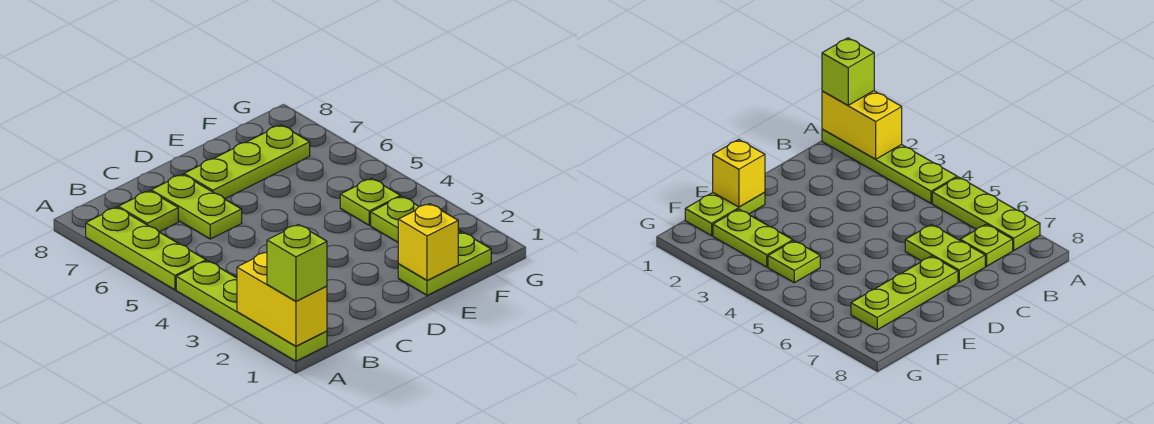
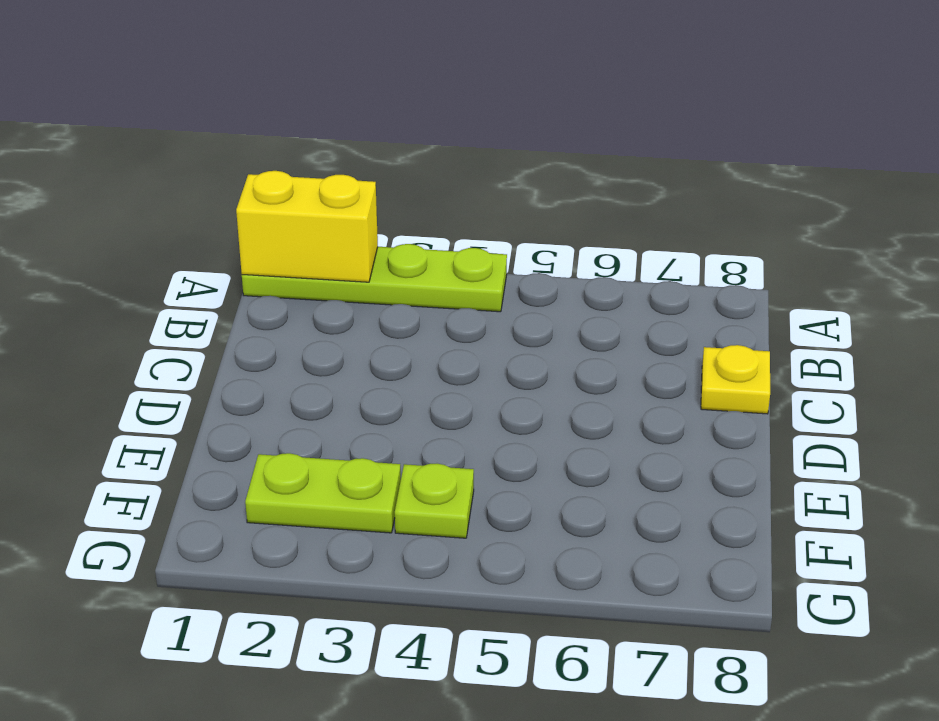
yellow plate C8 level 1 -> none
none -> lime plate A5:A7 level 1
none -> lime plate B7 level 1

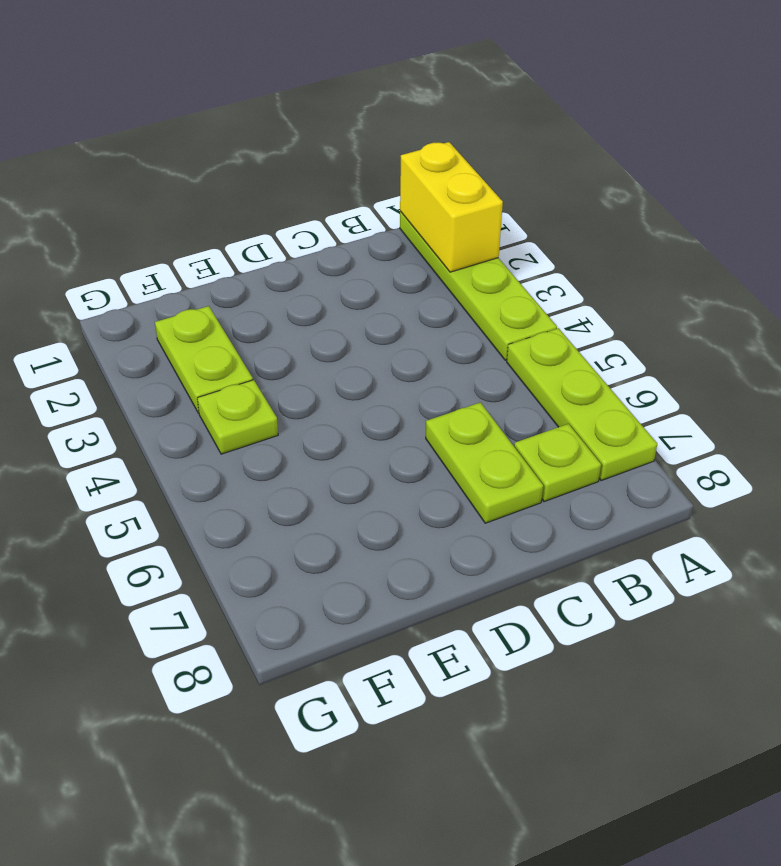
none -> lime plate D7:F7 level 1
none -> lime plate E1:F1 level 1

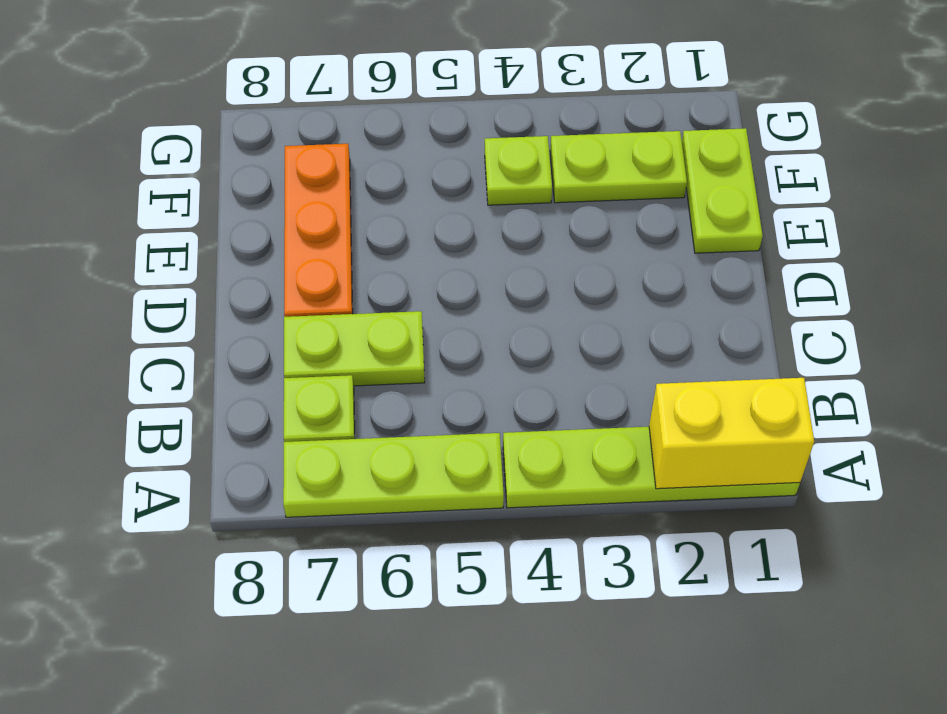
orange plate D7:F7 level 1 -> lime plate D7:F7 level 1
none -> yellow brick E1 level 2
none -> lime brick A1 level 3

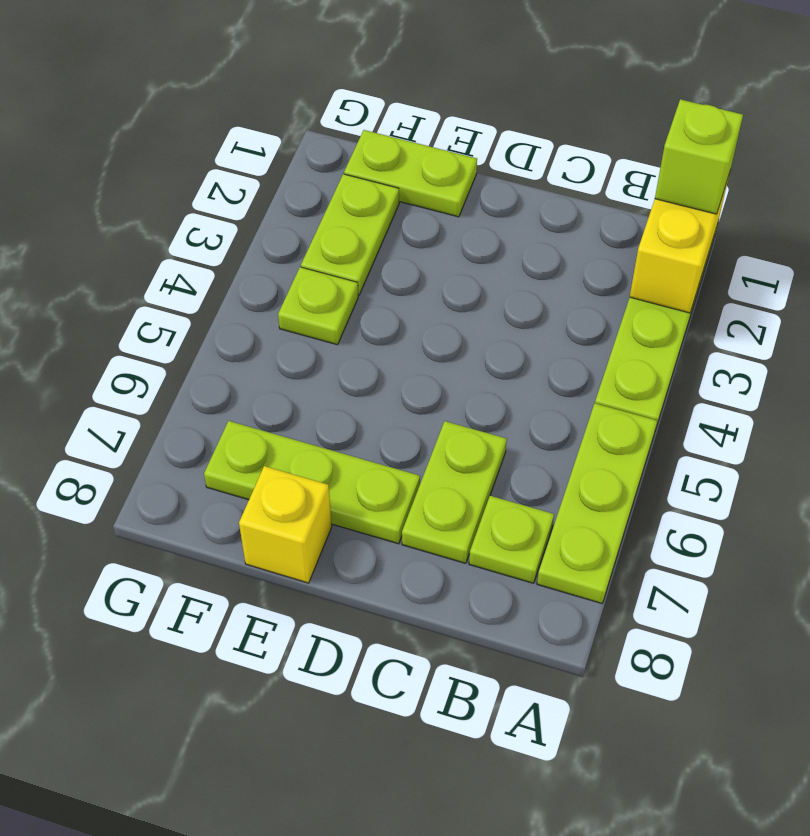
yellow brick E8 level 1 -> yellow brick E1 level 2

